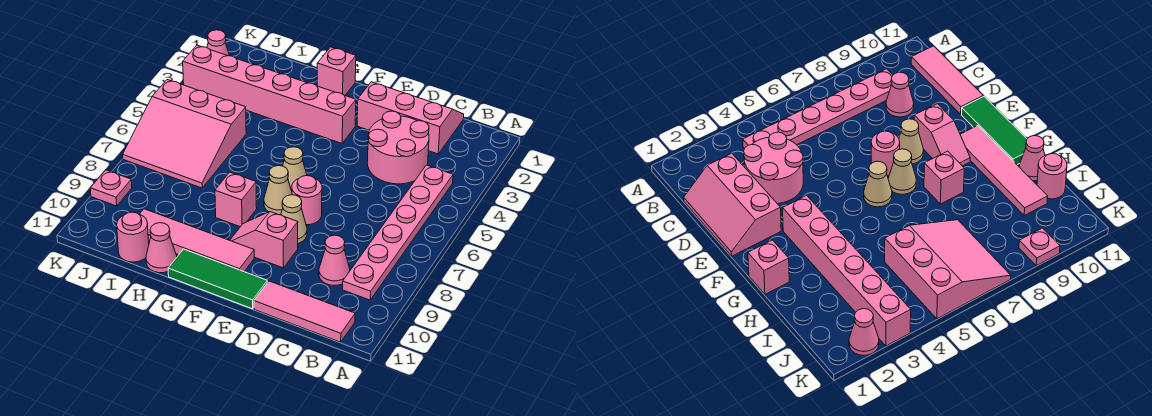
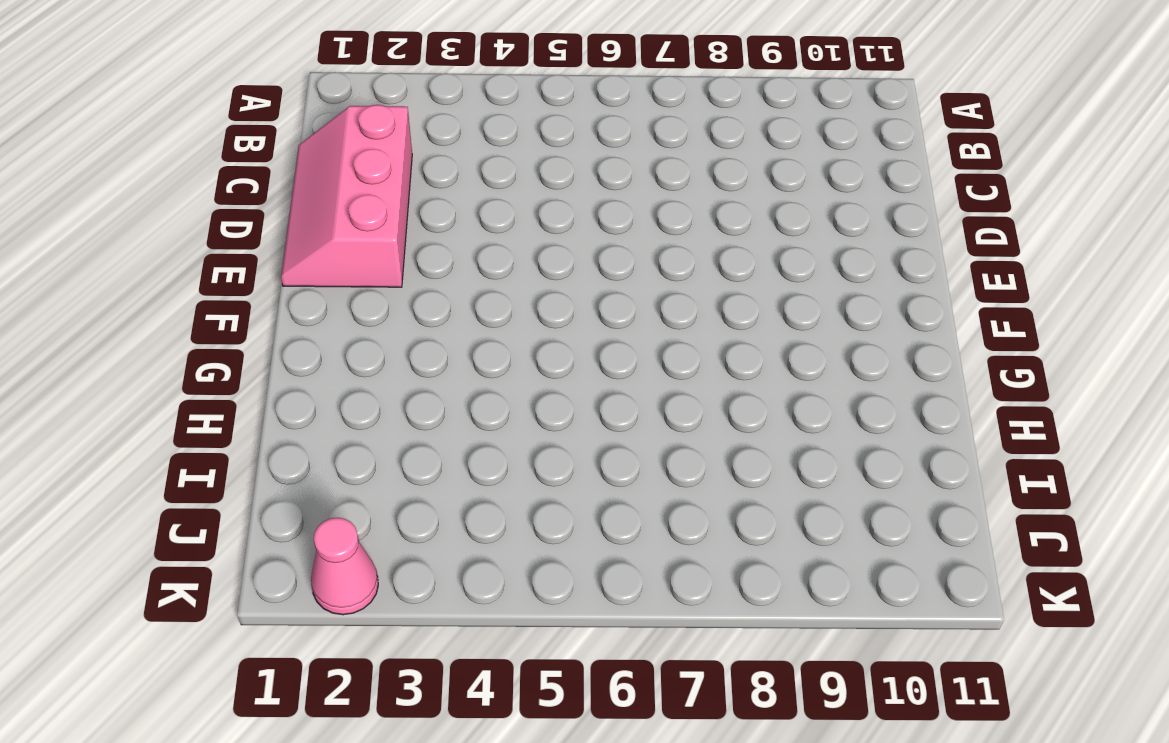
none -> pink plate B4:B9 level 1
none -> pink tile B11:D11 level 1
none -> pink round brick C3:D4 level 1

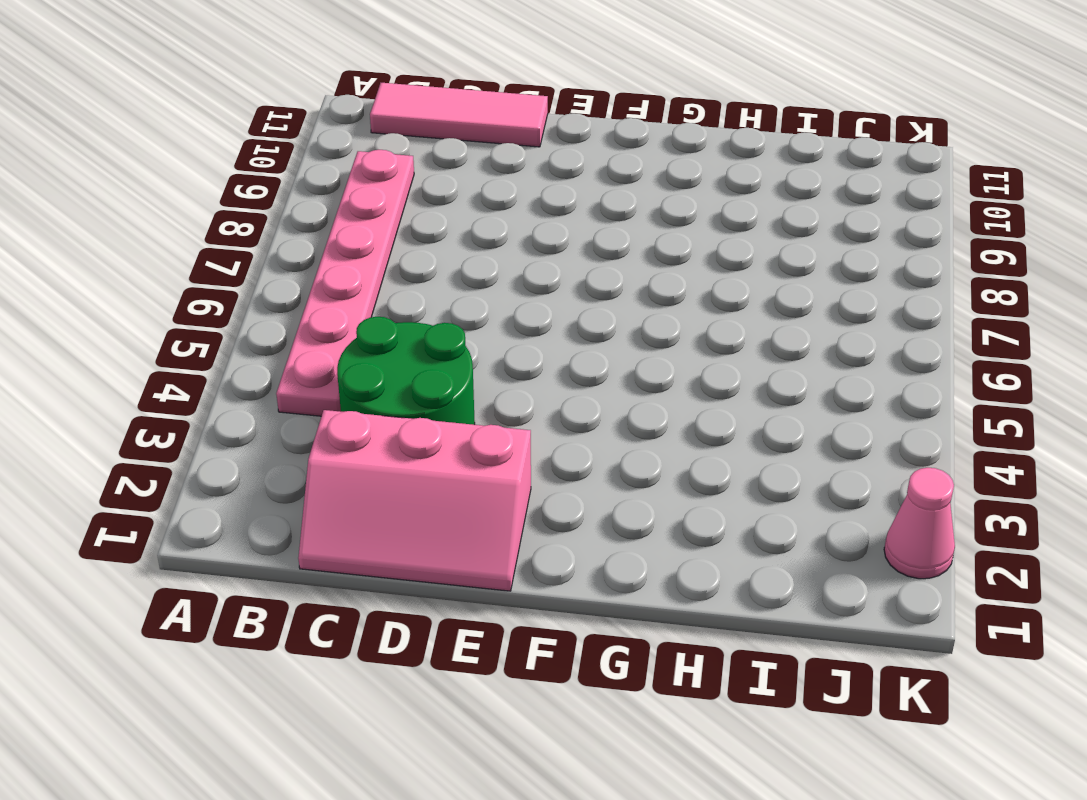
green round brick C3:D4 level 1 -> pink round brick C3:D4 level 1
none -> pink cone C9 level 1
none -> pink round brick E7 level 1
none -> tan cone E8 level 1

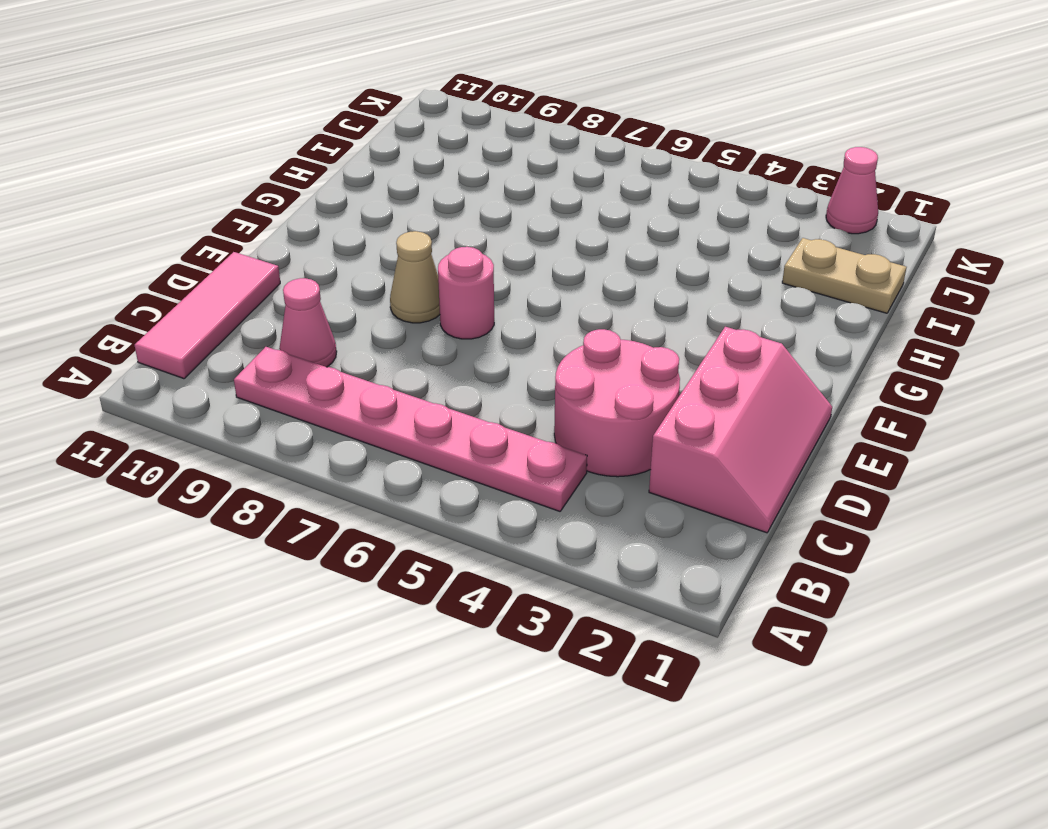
tan plate I1:I2 level 1 -> none
none -> pink slope E9:F9 level 1 top E
none -> green tile E11:G11 level 1
none -> pink brick F3:K3 level 1

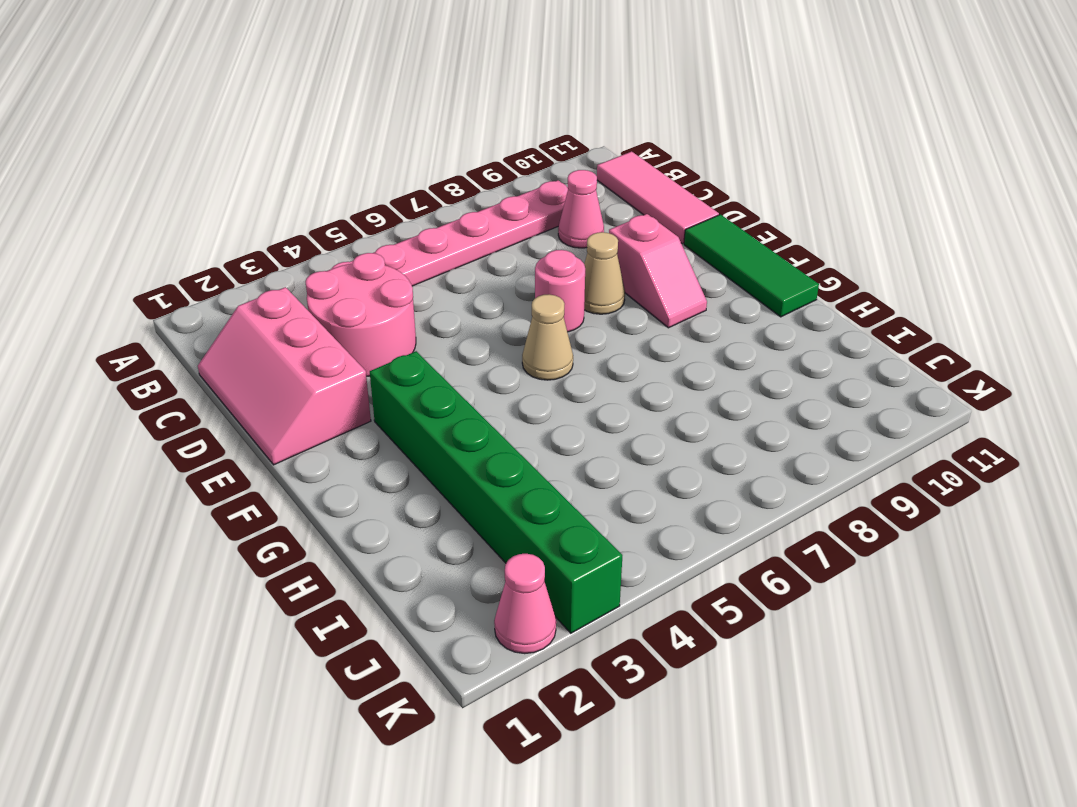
green brick F3:K3 level 1 -> pink brick F3:K3 level 1
none -> tan cone F7 level 1
none -> pink tile F10:I10 level 1
none -> pink brick G1 level 1

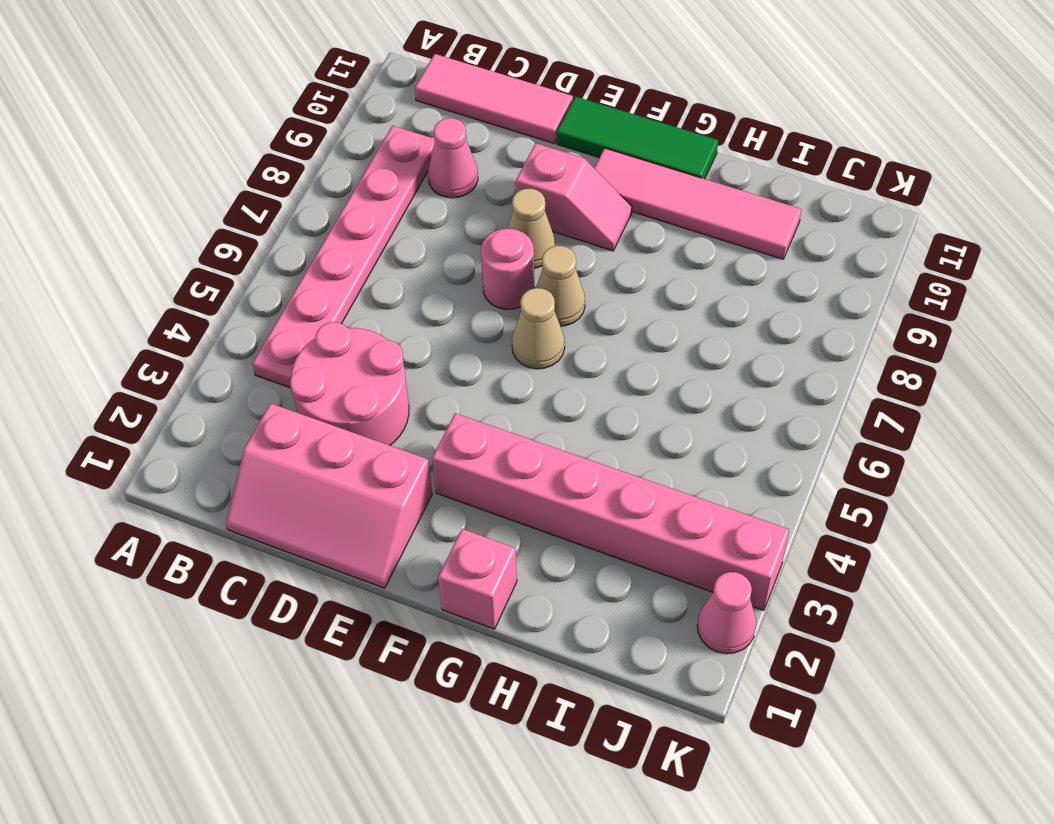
none -> pink brick G8 level 1
none -> pink cone H11 level 1
none -> pink slope I5:K7 level 1 top 5

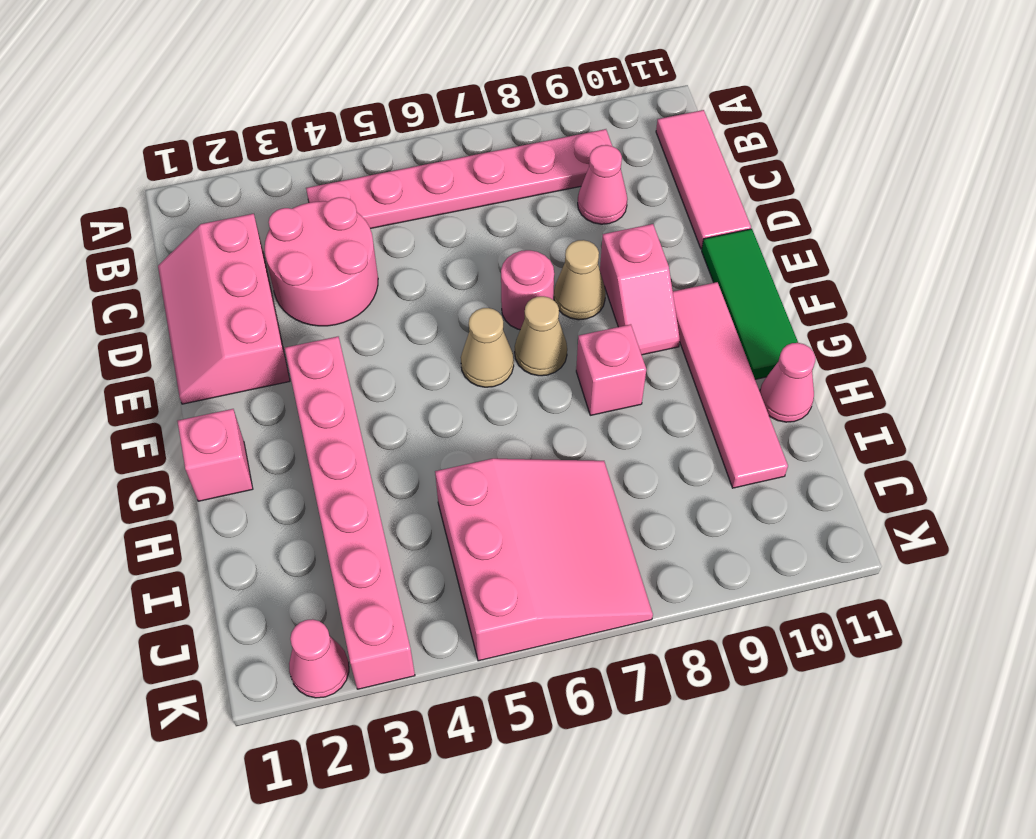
none -> pink round brick I11 level 1
none -> pink plate K9 level 1

